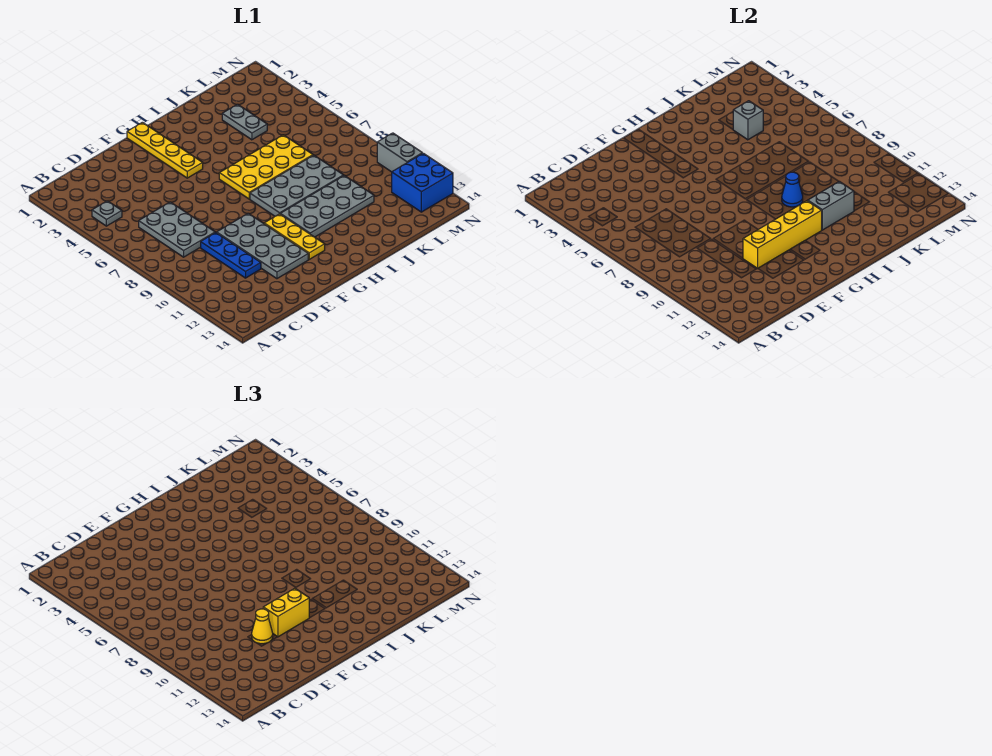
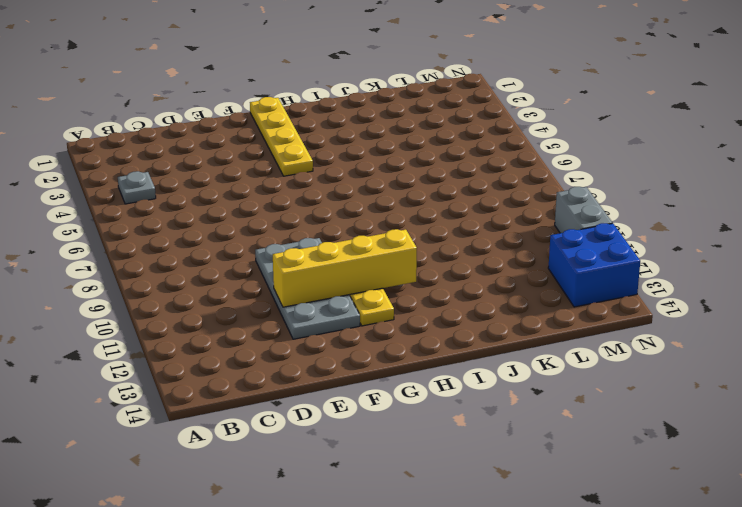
none -> grey plate C6:D8 level 1
none -> blue plate D9:D11 level 1
none -> yellow plate H6:K7 level 1

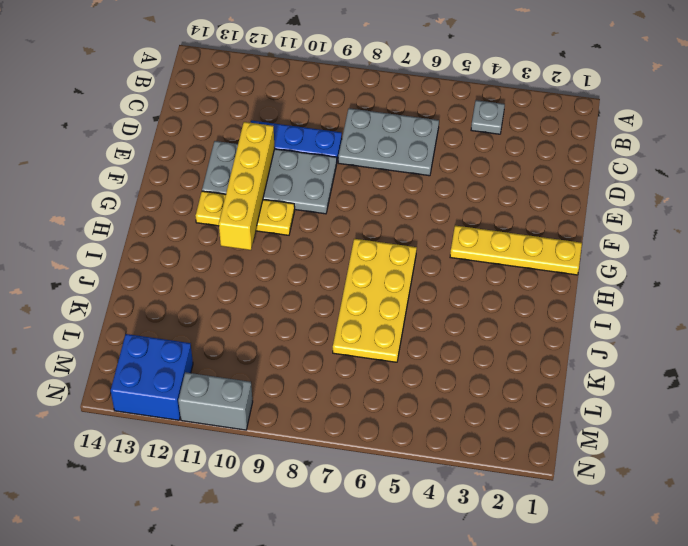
none -> grey plate H8:K9 level 1
none -> grey plate H10:K11 level 1
none -> grey plate K3:K4 level 1

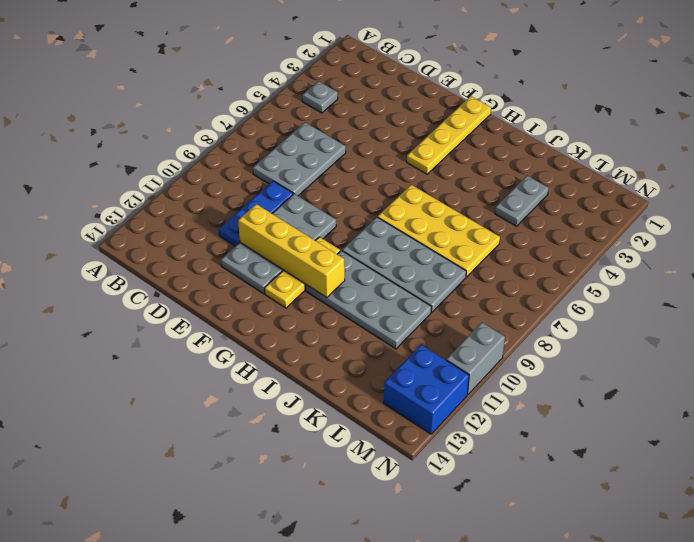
none -> blue cone I9 level 2
none -> grey brick I11:J11 level 2
none -> grey brick K4 level 2

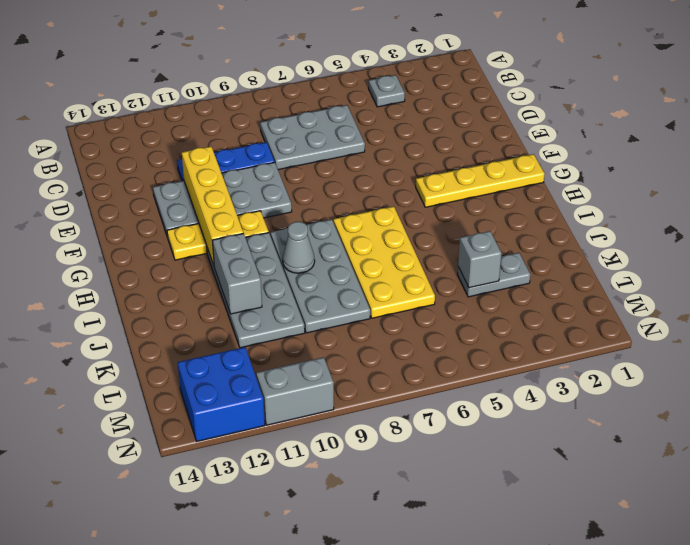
grey cone I9 level 2 -> blue cone I9 level 2
none -> yellow cone E11 level 3
none -> yellow brick F11:G11 level 3

